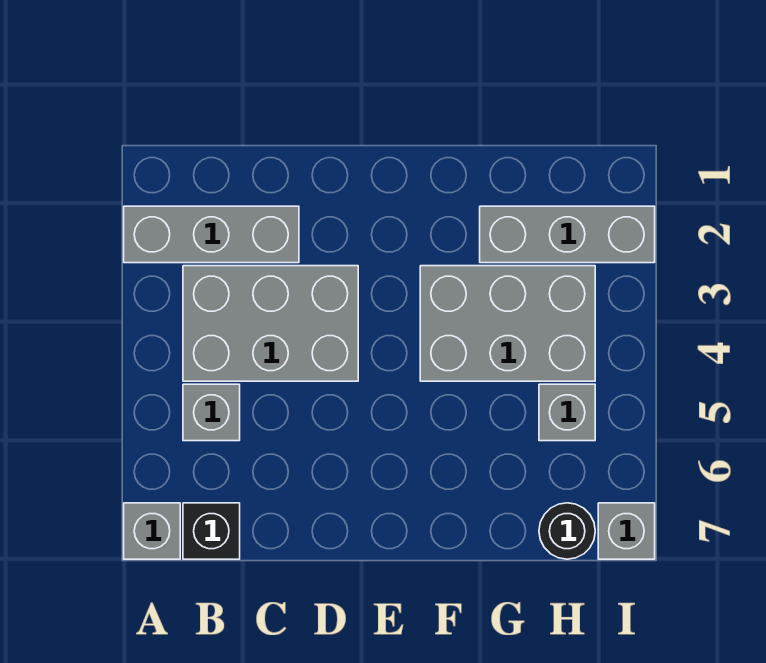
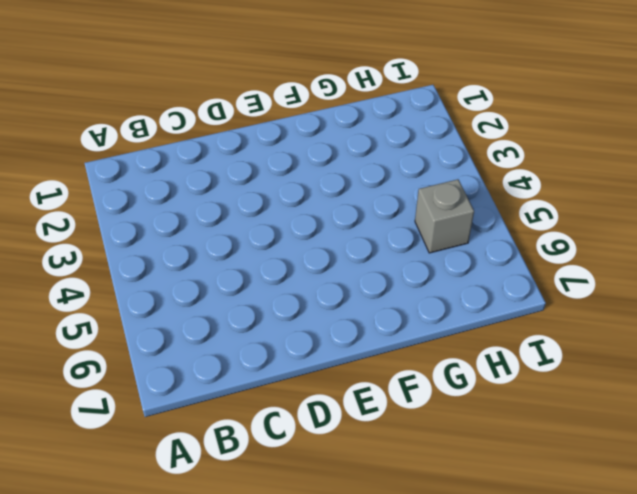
none -> grey brick A2:C2 level 1
none -> grey brick A7 level 1

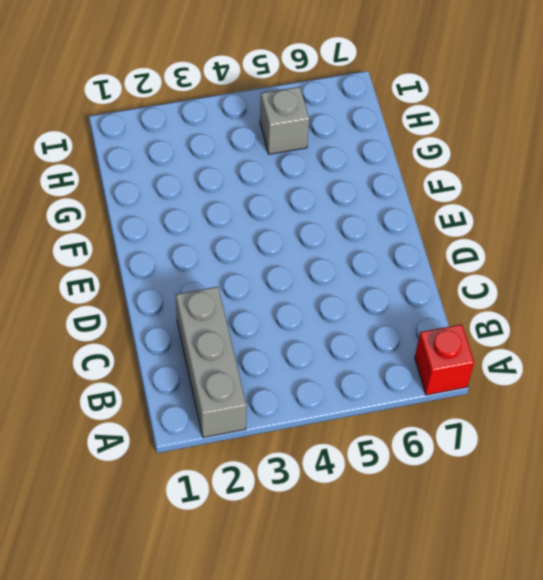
red brick A7 level 1 -> grey brick A7 level 1
none -> grey brick B3:D4 level 1
none -> grey brick B5 level 1

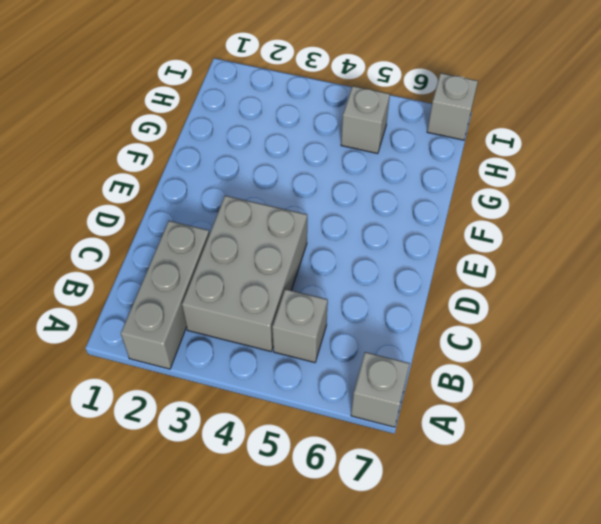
none -> black brick B7 level 1
none -> grey brick F3:H4 level 1

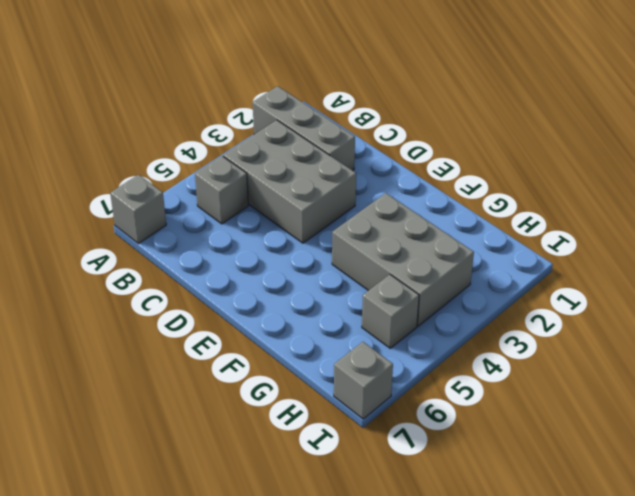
none -> black brick B7 level 1
none -> grey brick G2:I2 level 1

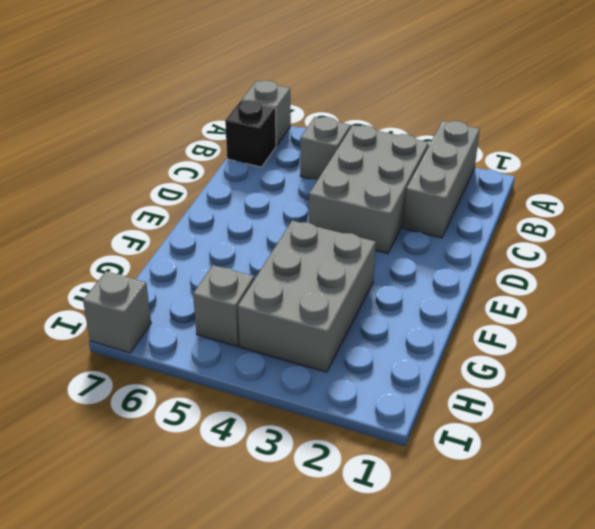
none -> grey brick G2:I2 level 1
none -> black round brick H7 level 1

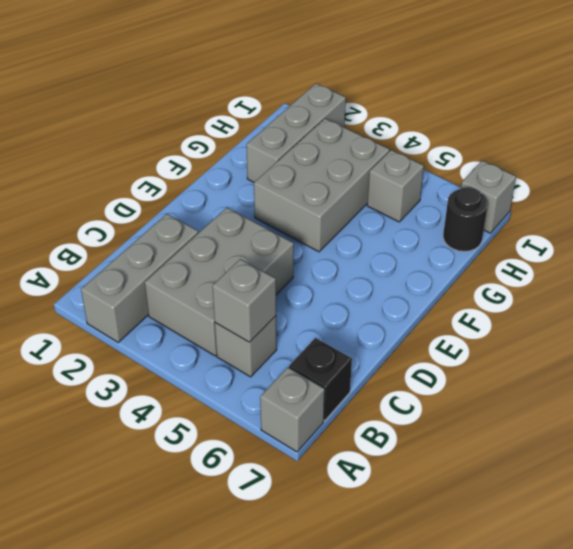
grey brick B5 level 2 -> none

